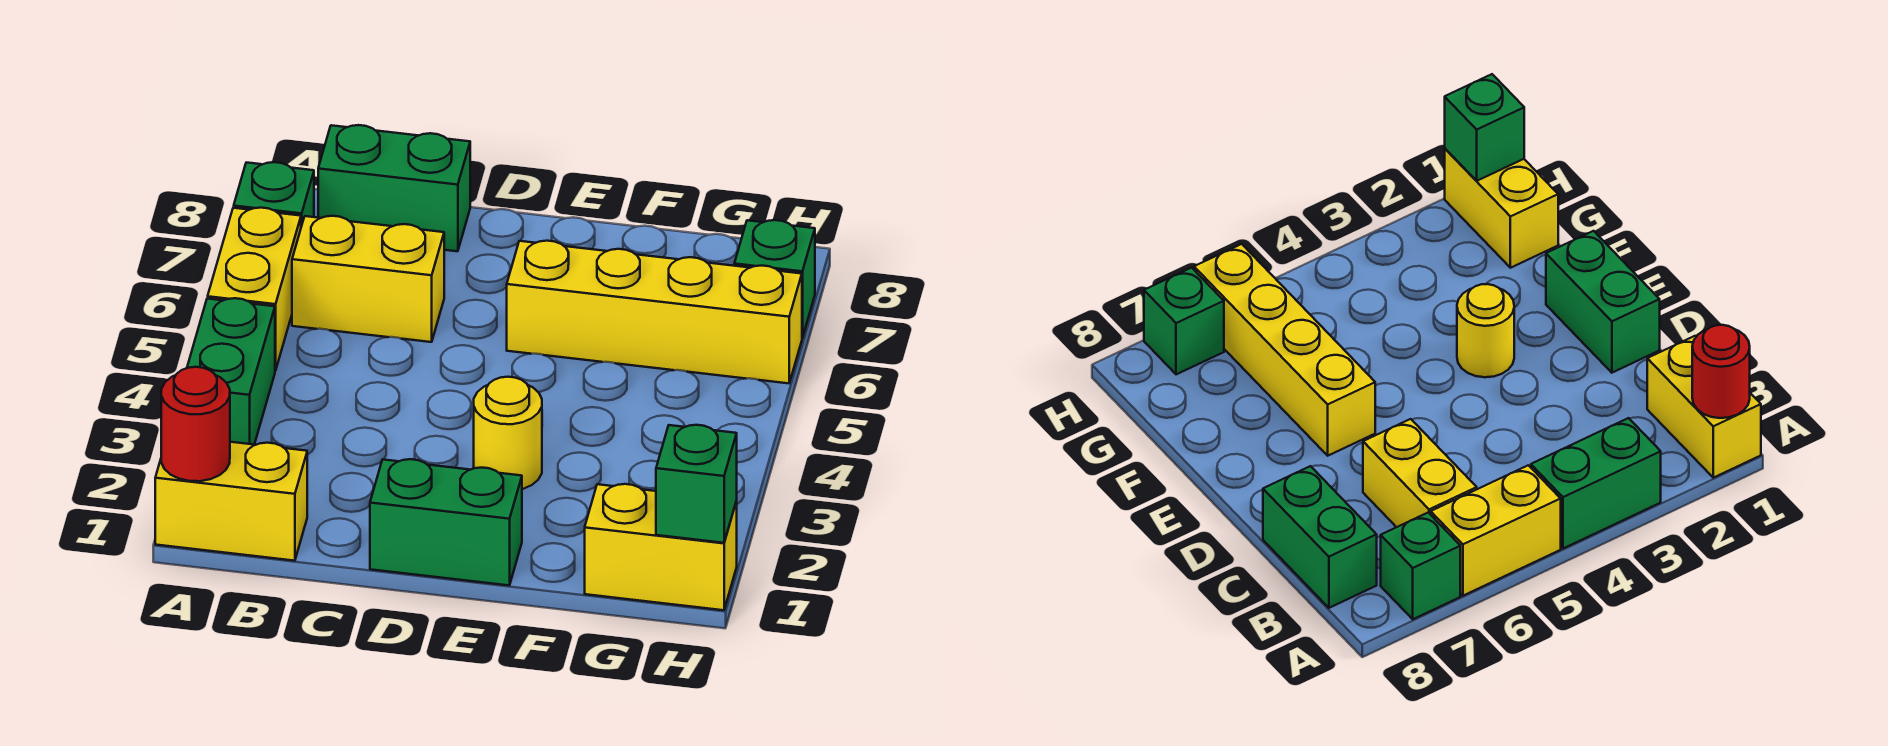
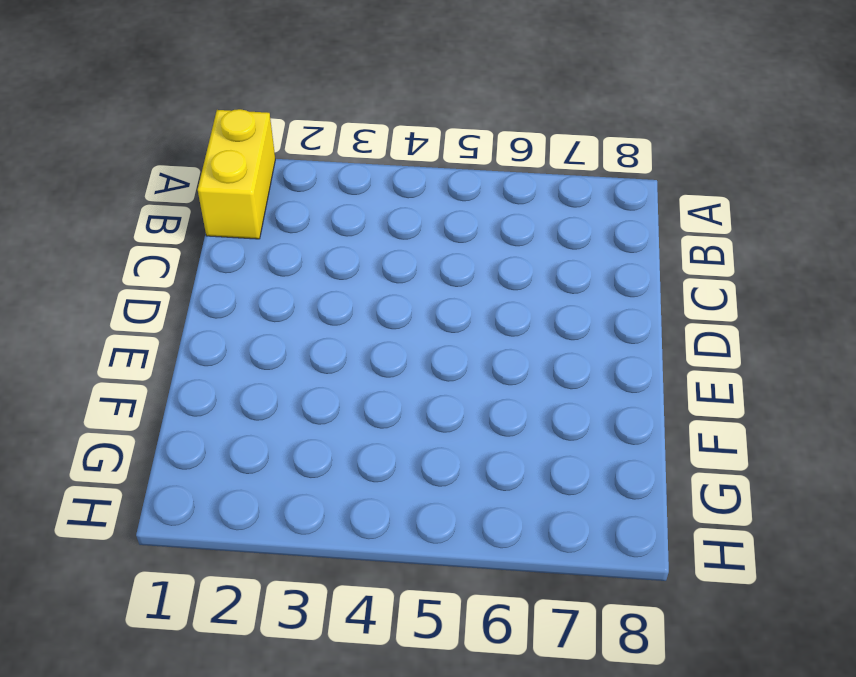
none -> green brick A3:A4 level 1
none -> yellow brick A5:A6 level 1
none -> green brick A7 level 1

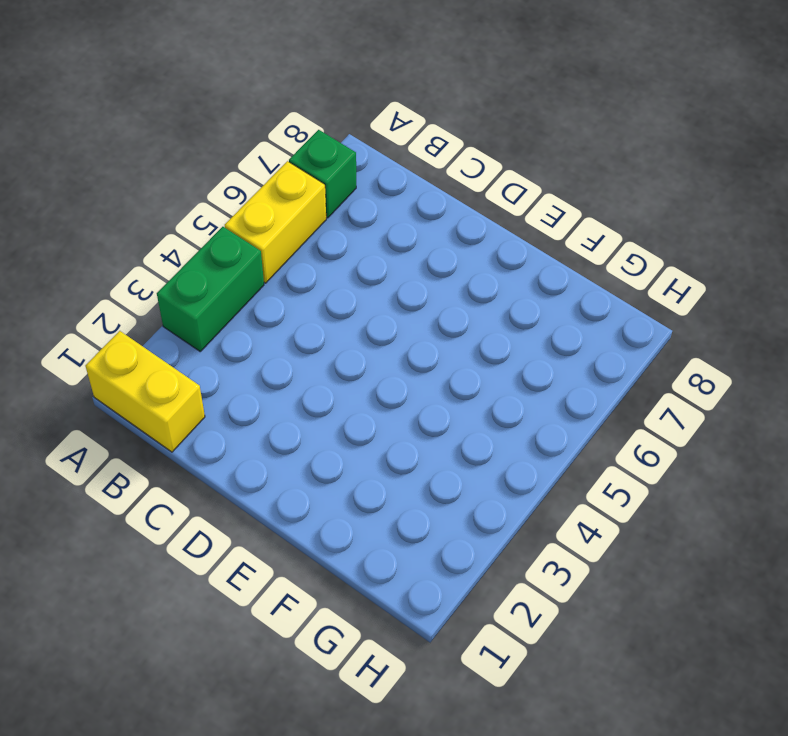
none -> yellow brick B6:C6 level 1
none -> green brick B8:C8 level 1
none -> green brick D1:E1 level 1

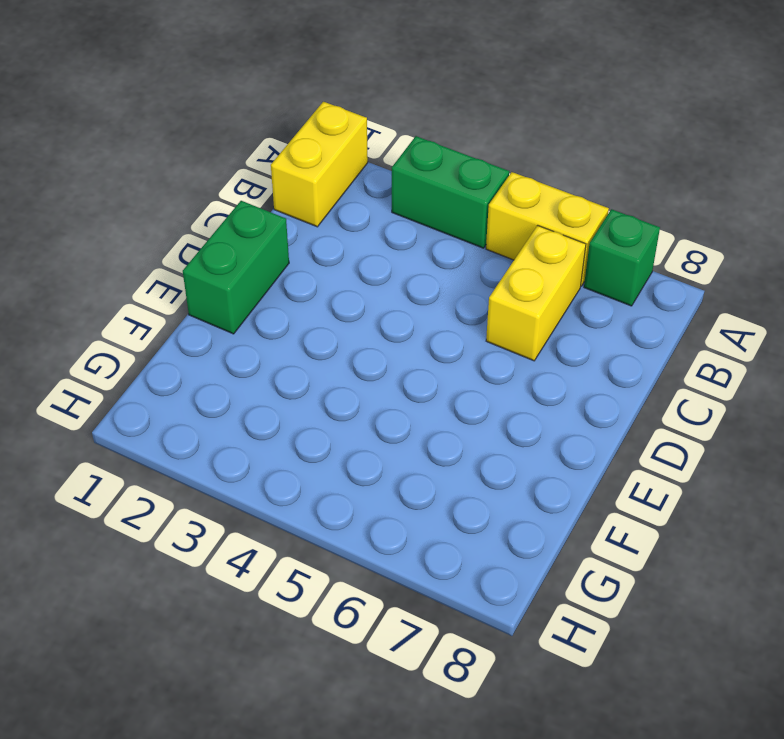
none -> green brick B8:C8 level 1
none -> yellow round brick E3 level 1
none -> yellow brick E6:H6 level 1

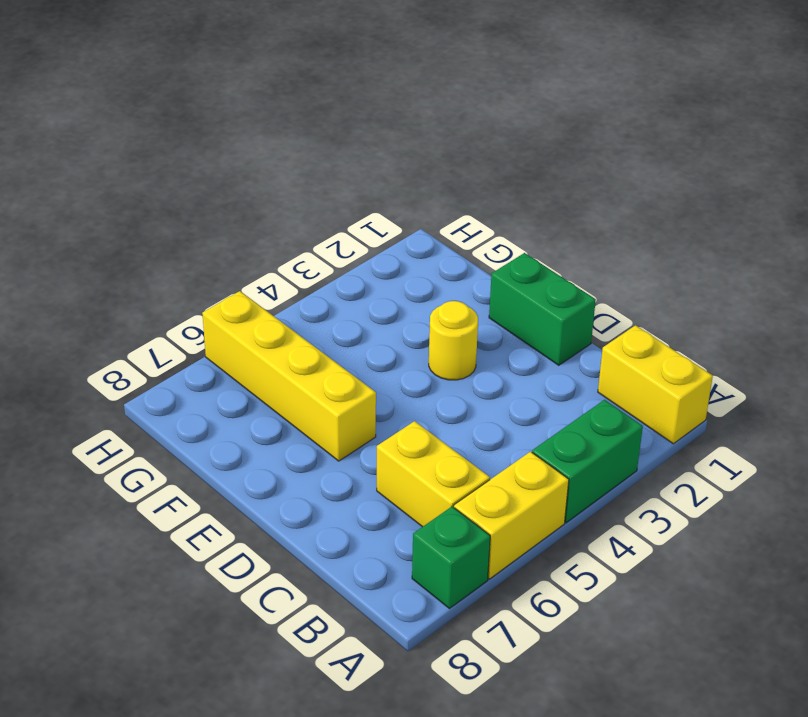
none -> green brick B8:C8 level 1
none -> yellow brick G1:H1 level 1
none -> green brick H7 level 1

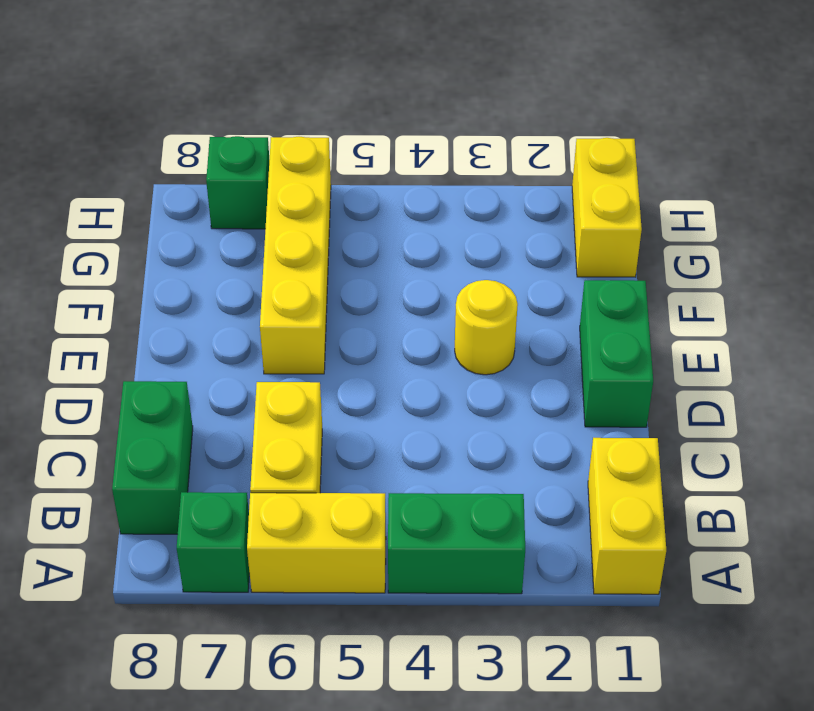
none -> red round brick A1 level 2
none -> green brick H1 level 2

